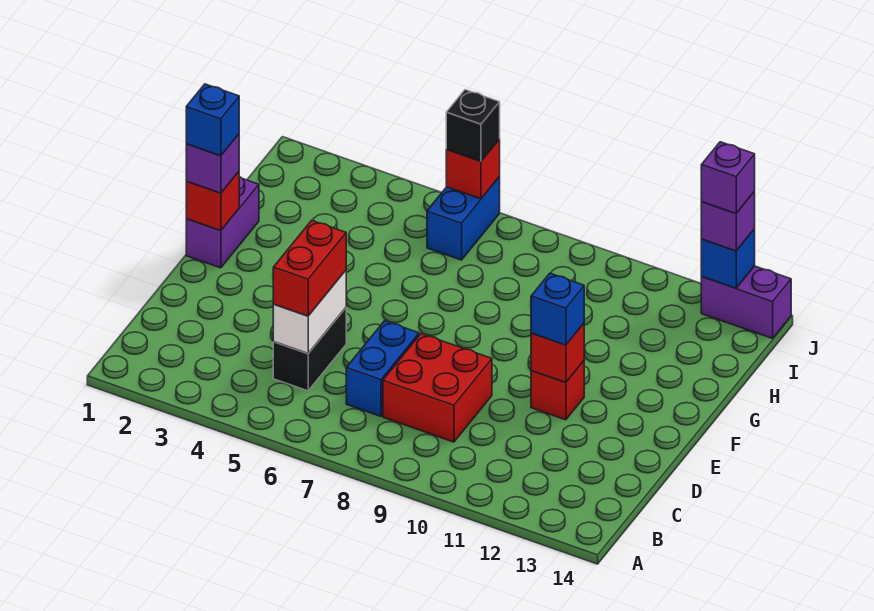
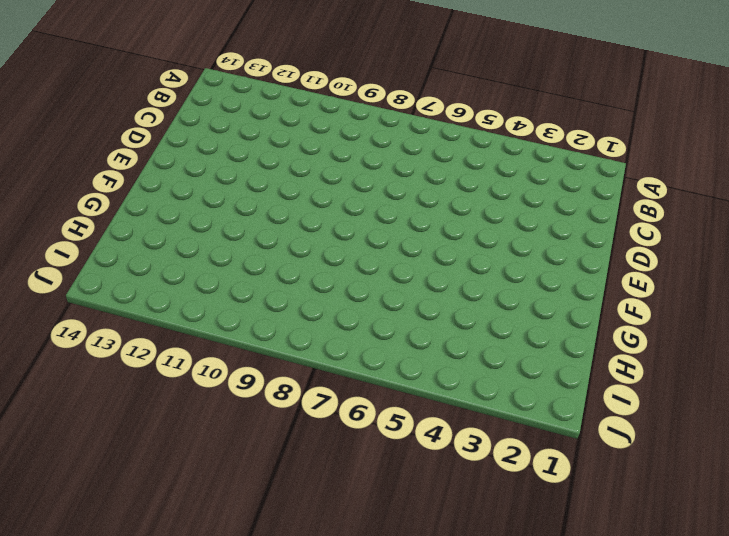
none -> black brick C5:D5 level 1
none -> blue brick C7:D7 level 1
none -> red brick C8:D9 level 1

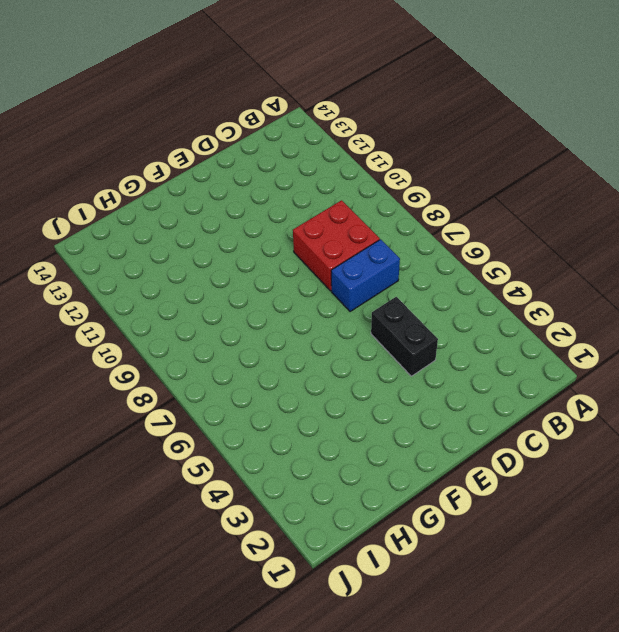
black brick D4:D5 level 1 -> black brick C5:D5 level 1
none -> red brick E11 level 1
none -> purple brick F1:G1 level 1
none -> blue brick I6:J6 level 1

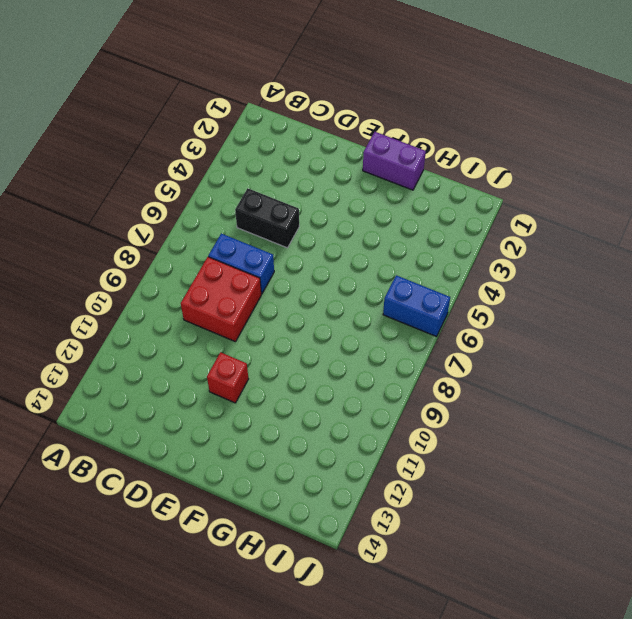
none -> purple brick J13:J14 level 1
none -> white brick C5:D5 level 2
none -> red brick E11 level 2

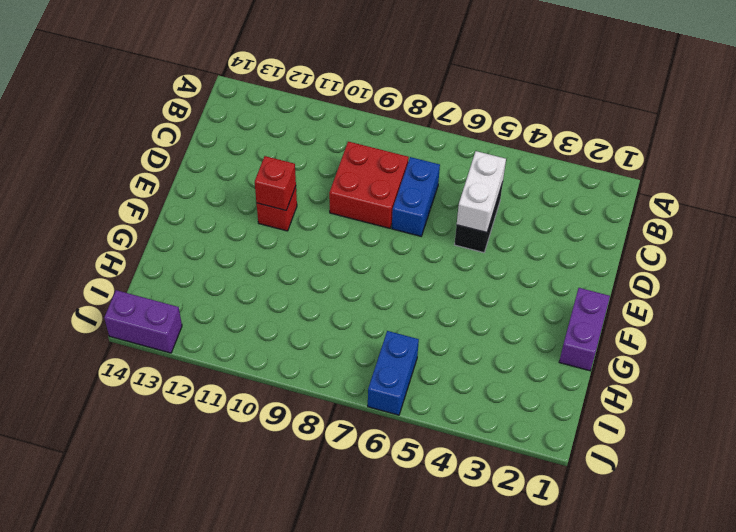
none -> red brick F1 level 2
none -> red brick J6 level 2
none -> blue brick J13 level 2

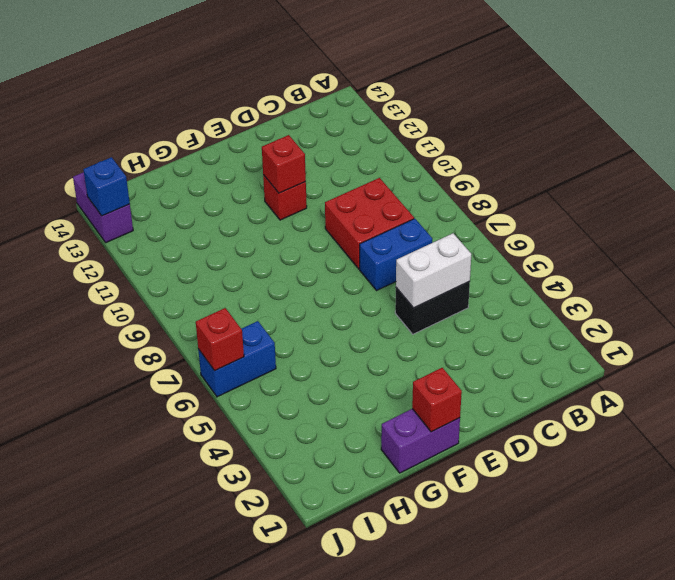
none -> red brick C5:D5 level 3
none -> blue brick E11 level 3
none -> purple brick F1 level 3

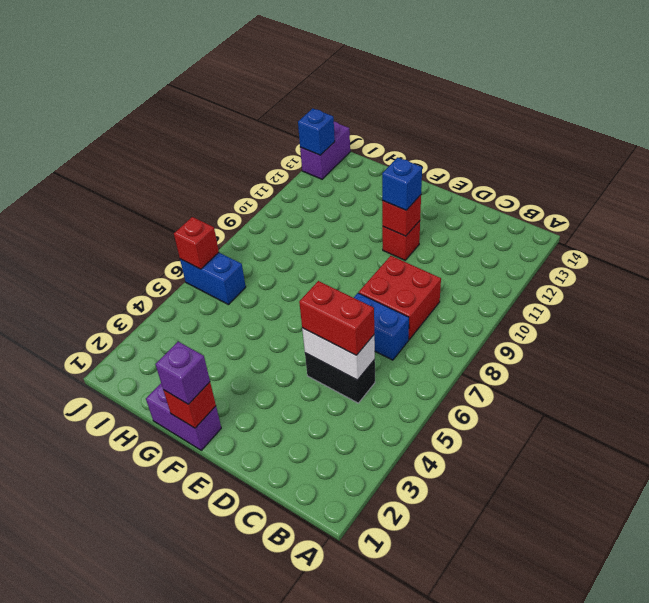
none -> black brick J6 level 3
none -> purple brick J13 level 3
none -> blue brick F1 level 4

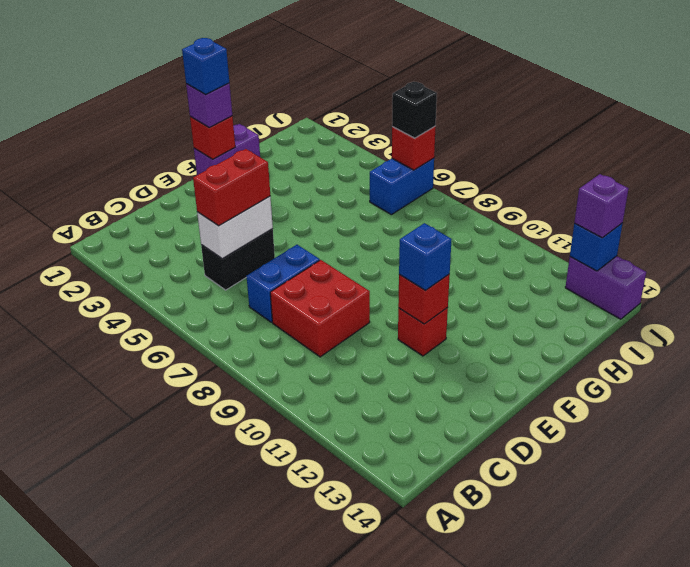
none -> purple brick J13 level 4

